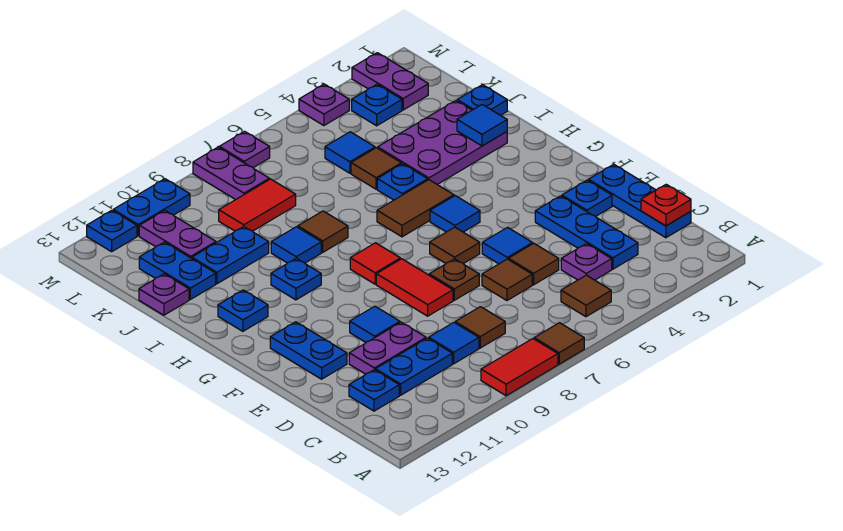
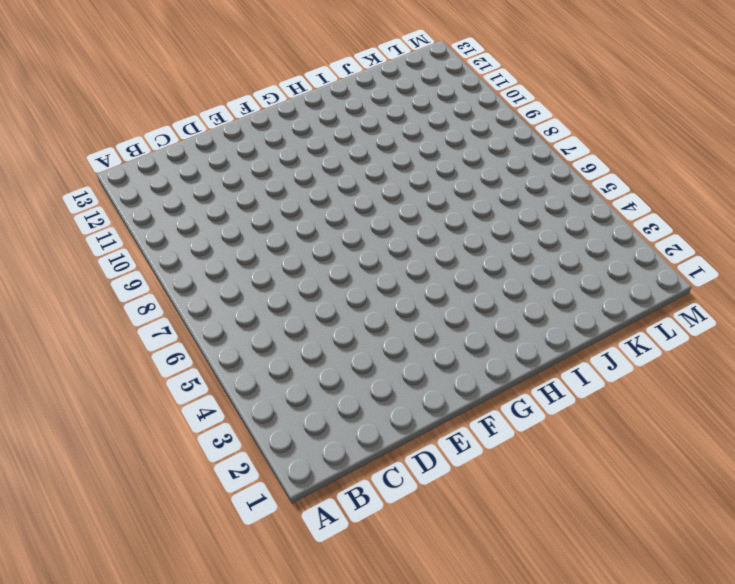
none -> brown tile A7 level 1
none -> red tile A8:A9 level 1
none -> brown tile B5 level 1
none -> blue plate C1:E1 level 1

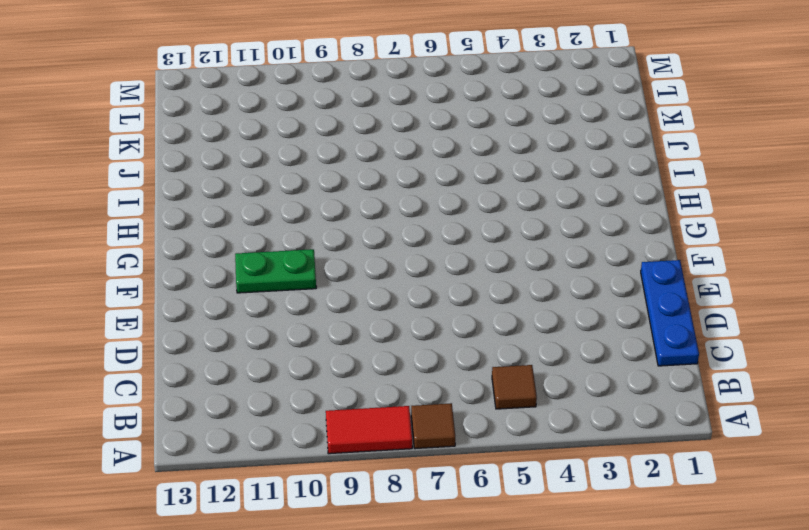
green plate F10:F11 level 1 -> none
none -> blue plate C3:E3 level 1
none -> purple plate C4 level 1
none -> brown tile C8 level 1
none -> blue tile C9 level 1

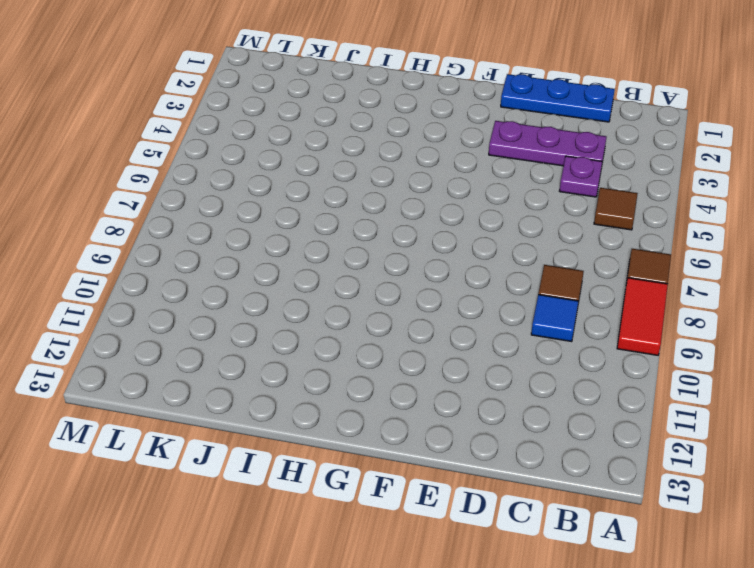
purple plate C3:E3 level 1 -> blue plate C3:E3 level 1
none -> blue plate C10:C11 level 1
none -> blue plate C12 level 1
none -> brown tile D5 level 1
none -> brown tile D6 level 1

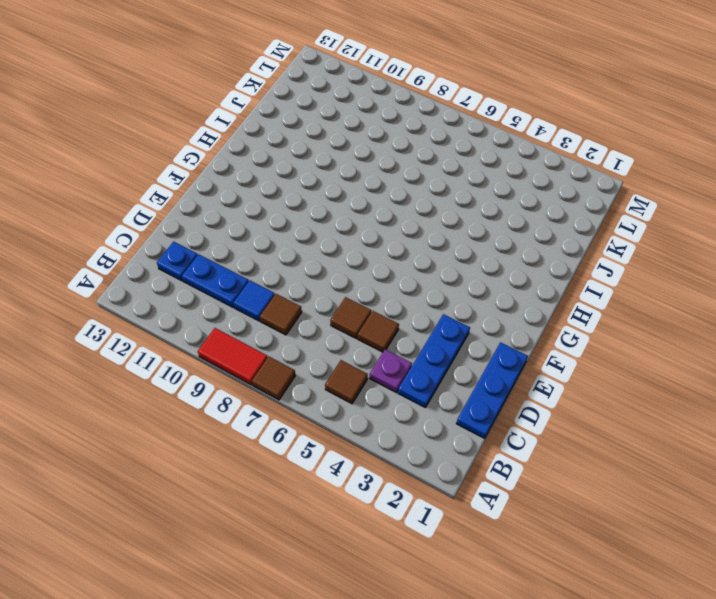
none -> purple plate D10:D11 level 1
none -> blue plate E2 level 1
none -> blue tile E5 level 1
none -> brown plate E7 level 1

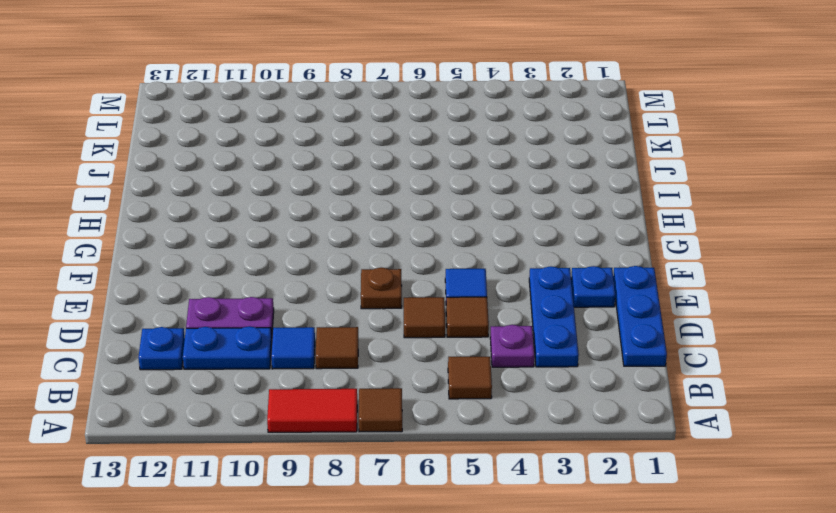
none -> red tile E8:F8 level 1
none -> blue tile E10 level 1
none -> blue plate E12:F12 level 1
none -> brown tile F6 level 1

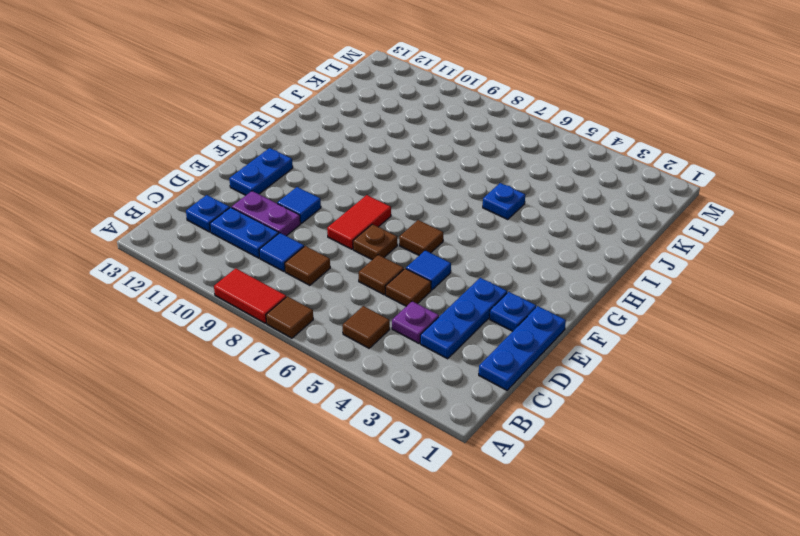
none -> blue tile G5 level 1
none -> red tile G8 level 1
none -> brown tile H5:H6 level 1
none -> blue plate H10 level 1

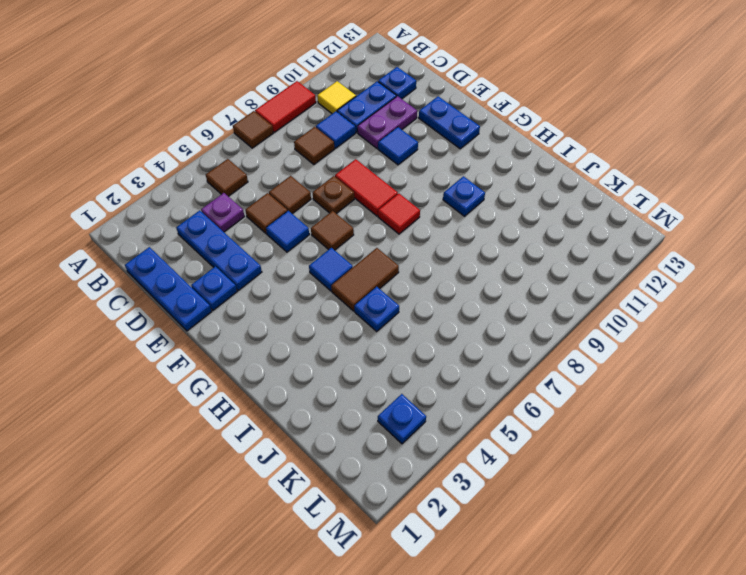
yellow tile B10 level 1 -> none
none -> blue plate H12 level 1
none -> purple plate I2:J4 level 1
none -> brown tile I8 level 1
none -> blue tile I9 level 1

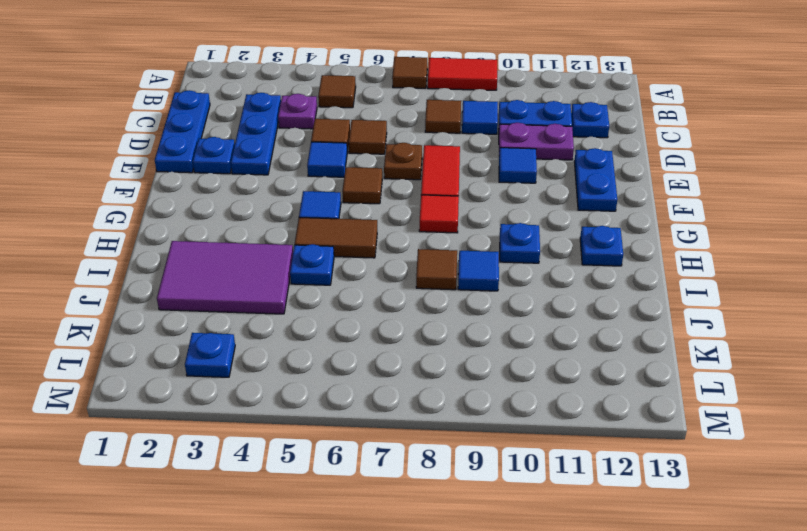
purple tile I2:J4 level 1 -> purple plate I2:J4 level 1
none -> blue plate J1 level 1
none -> brown tile J5 level 1
none -> blue plate J10:J11 level 1
none -> blue plate J12:K12 level 1

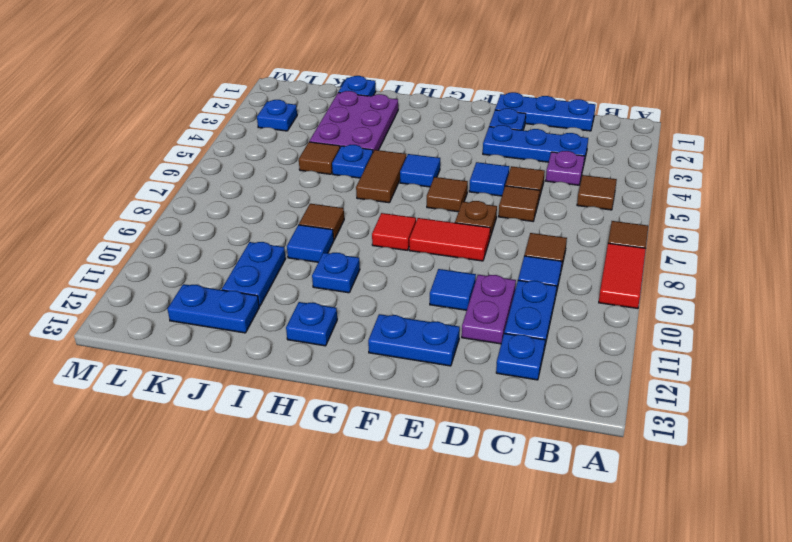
none -> purple plate J13 level 1
none -> blue tile K5 level 1
none -> red tile K8:K9 level 1
none -> purple plate K11:L11 level 1

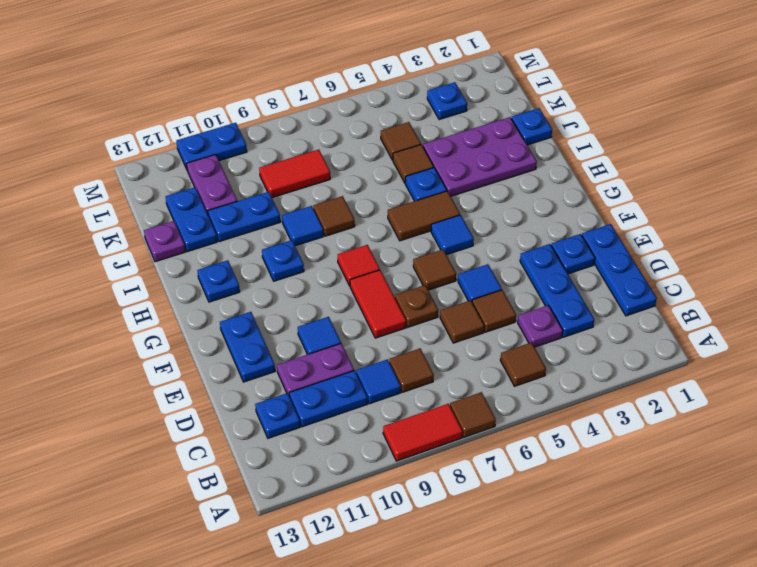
brown tile K5 level 1 -> blue tile K5 level 1
none -> purple plate L2:M2 level 1
none -> purple plate L8:M8 level 1
none -> purple plate M4 level 1
none -> purple plate M7 level 1

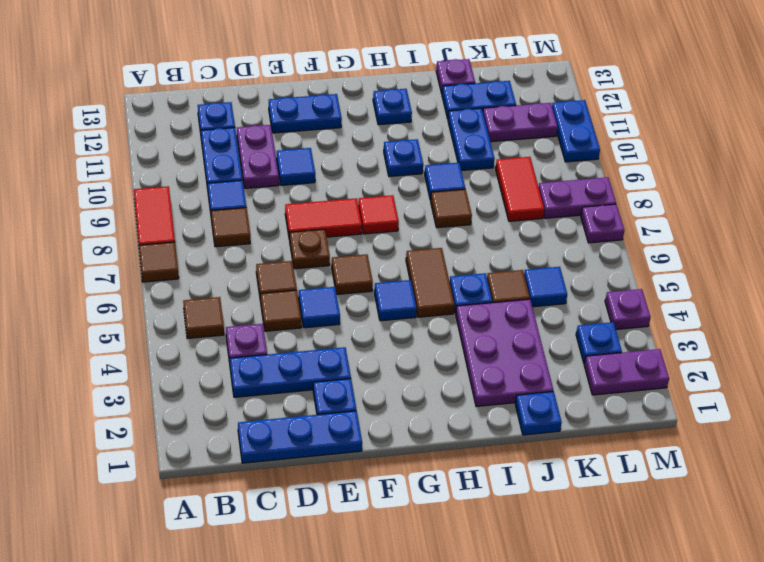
none -> blue plate M12 level 1
none -> red plate C1 level 2
none -> blue tile I2 level 2

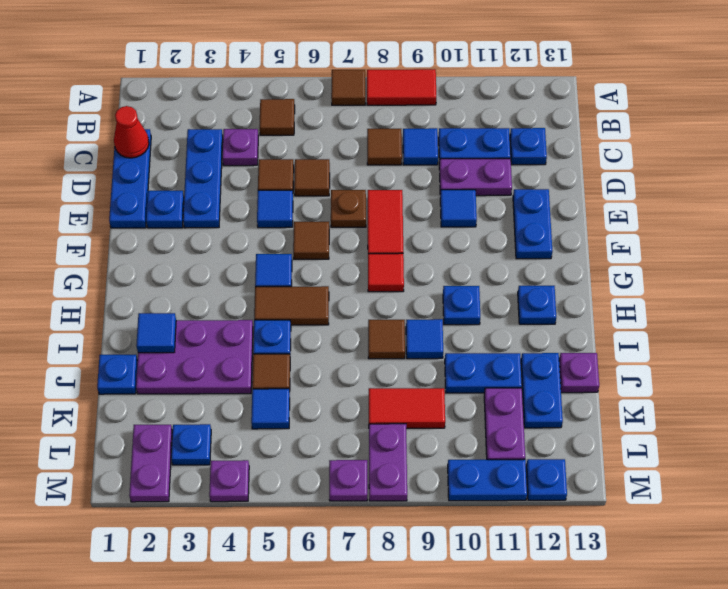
red cone C1 level 2 -> red plate C1 level 2

